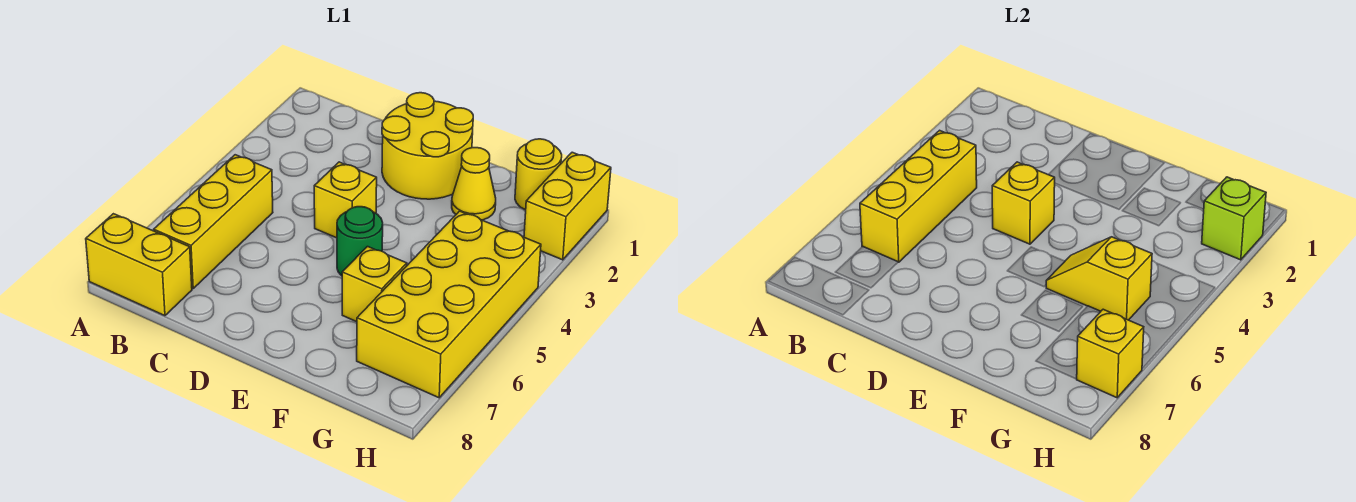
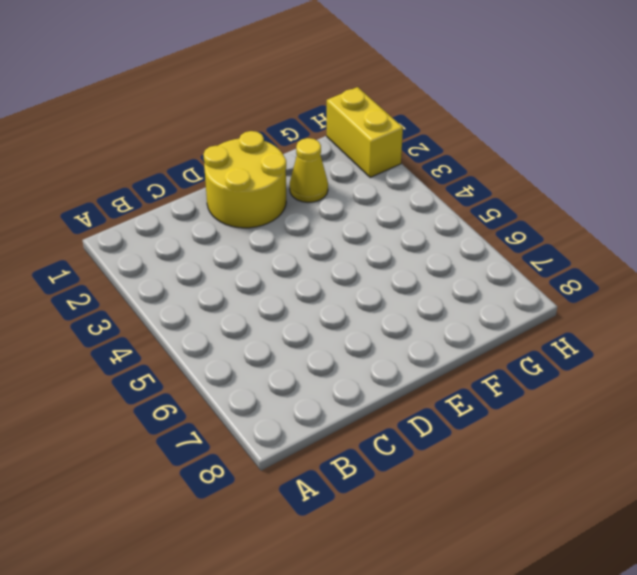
none -> yellow brick A8:B8 level 1
none -> yellow brick B5:B7 level 1
none -> yellow brick D4 level 1

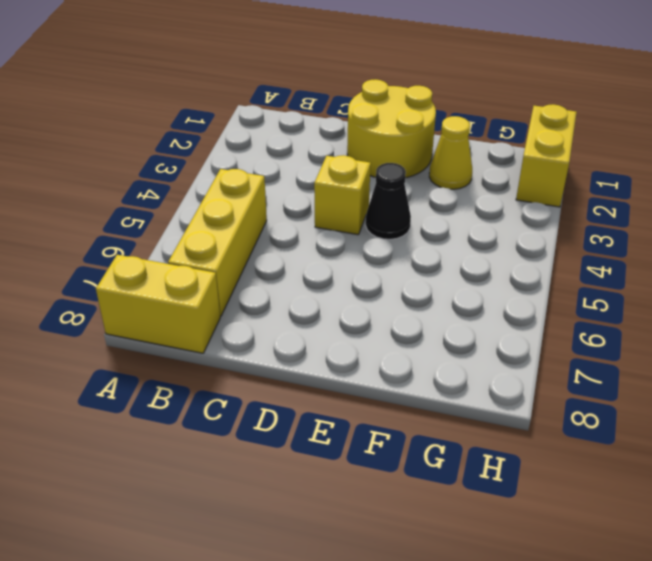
black cone E4 level 1 -> none
none -> green round brick E5 level 1
none -> yellow brick F6 level 1
none -> yellow round brick G1 level 1

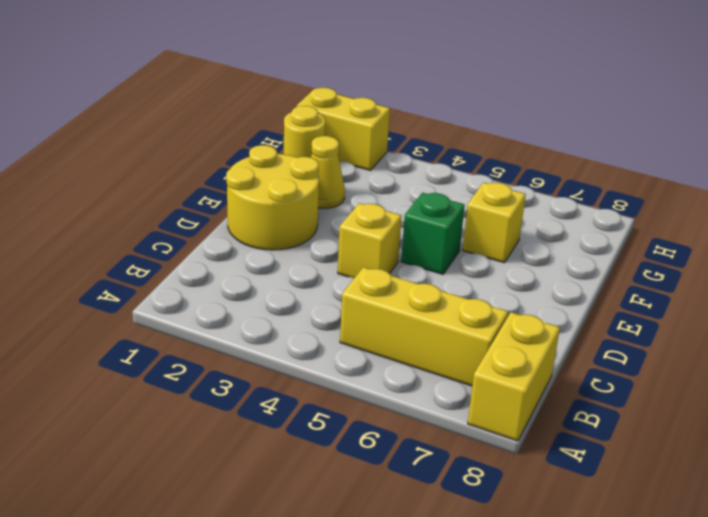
green brick E5 level 1 -> green round brick E5 level 1
none -> yellow brick G4:H7 level 1
none -> yellow brick B4:B6 level 2
none -> yellow brick D4 level 2

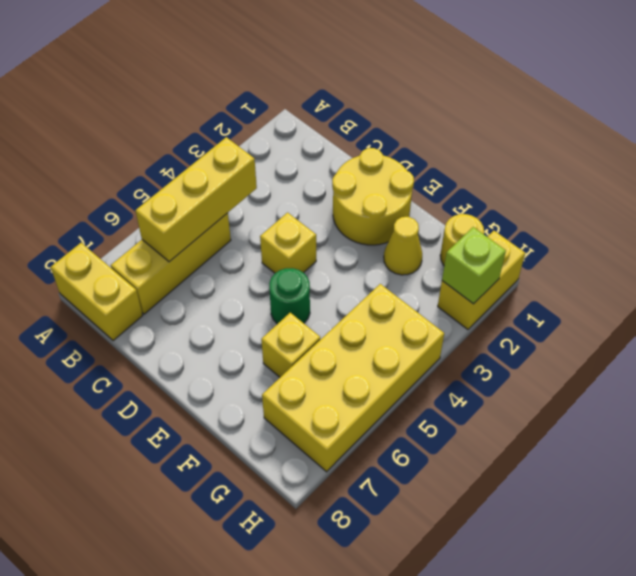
none -> yellow brick D4 level 2
none -> yellow slope F5:G5 level 2 top G
none -> yellow brick H7 level 2

